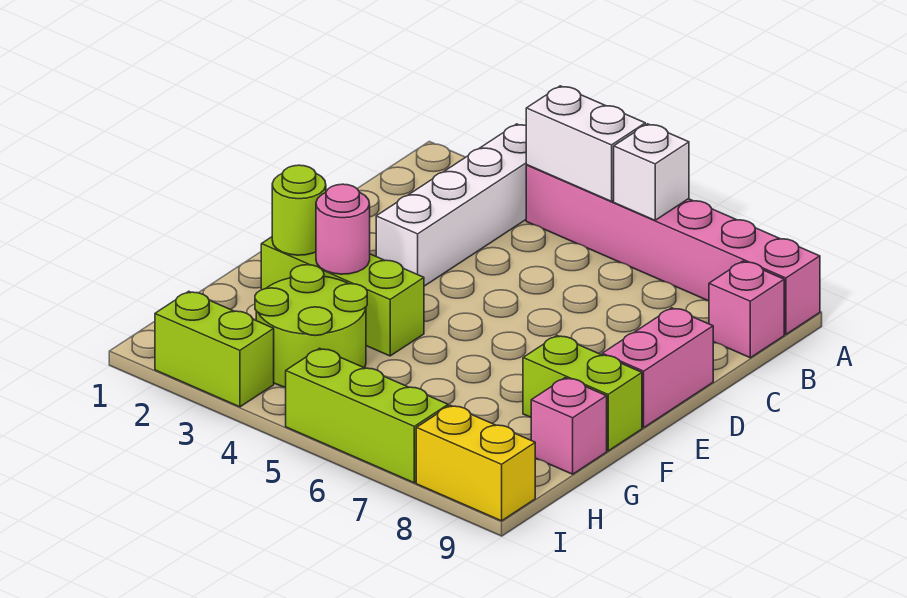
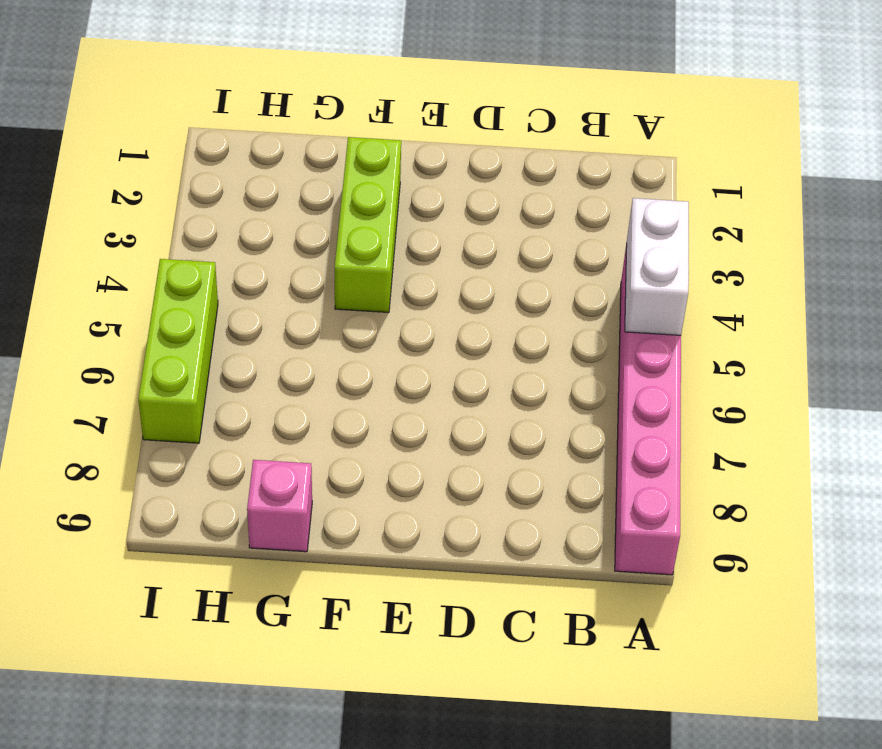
none -> white brick A3:D3 level 1
none -> pink brick B9 level 1
none -> pink brick D9:E9 level 1

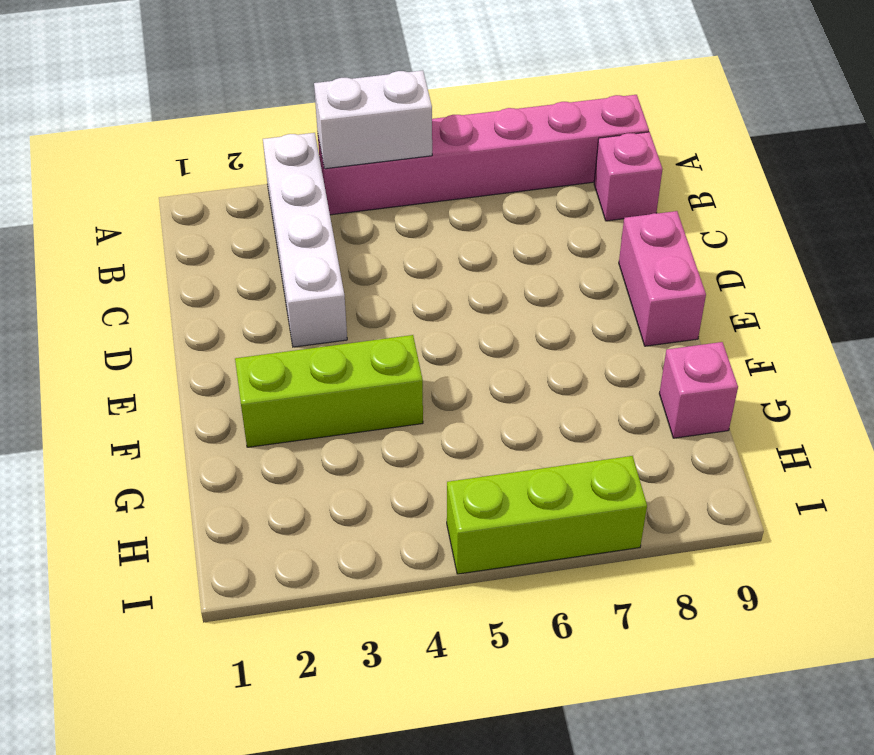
none -> lime brick F8:F9 level 1
none -> lime round brick G3:H4 level 1
none -> lime brick I2:I3 level 1

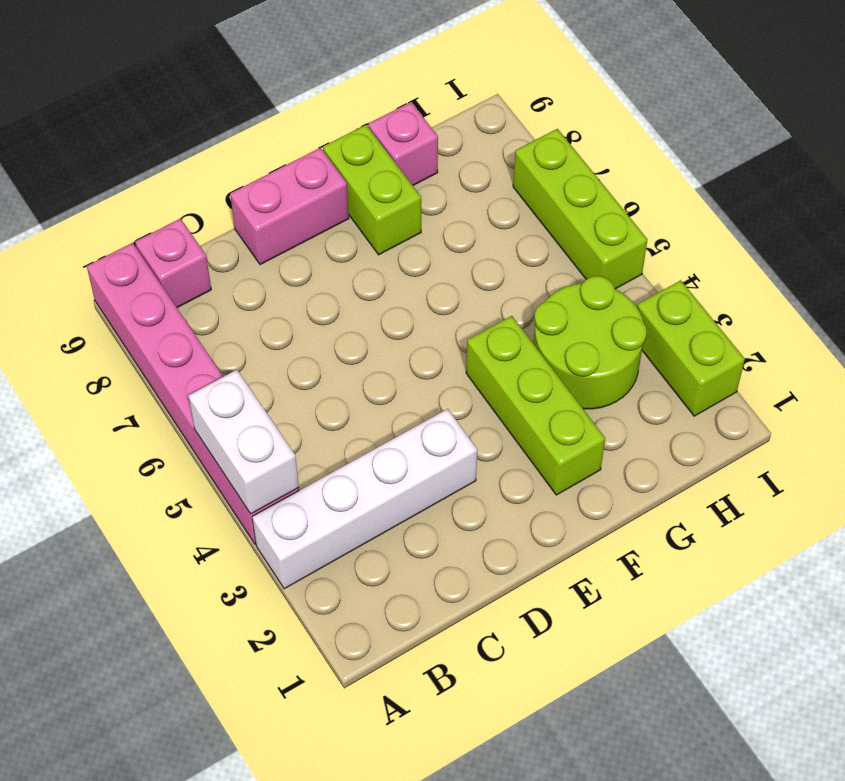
none -> yellow brick I8:I9 level 1
none -> white brick A6 level 2
none -> lime round brick F2 level 2

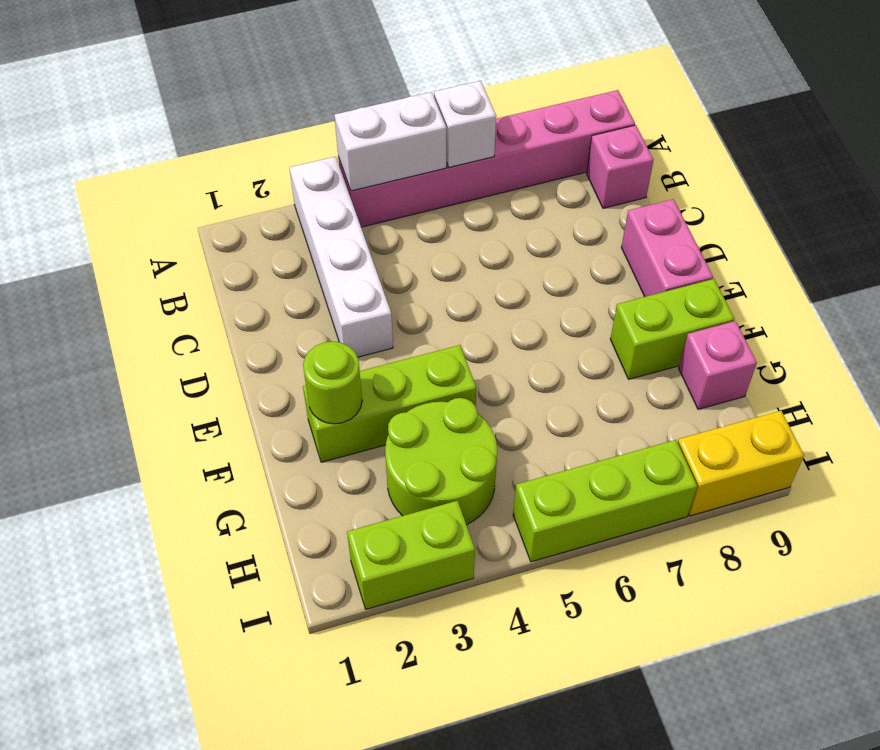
none -> pink round brick F3 level 2

